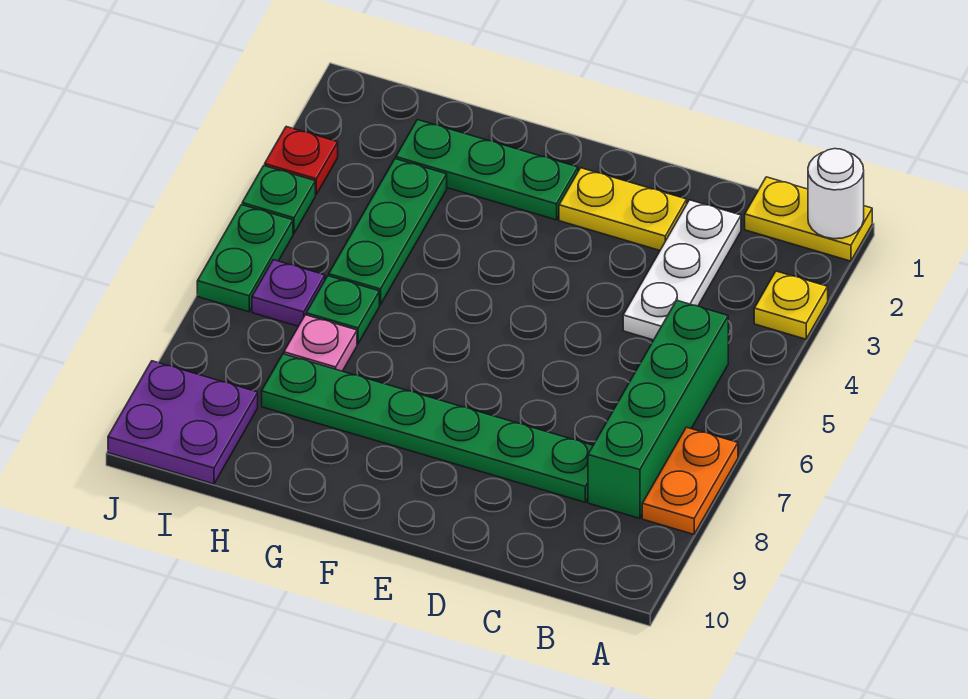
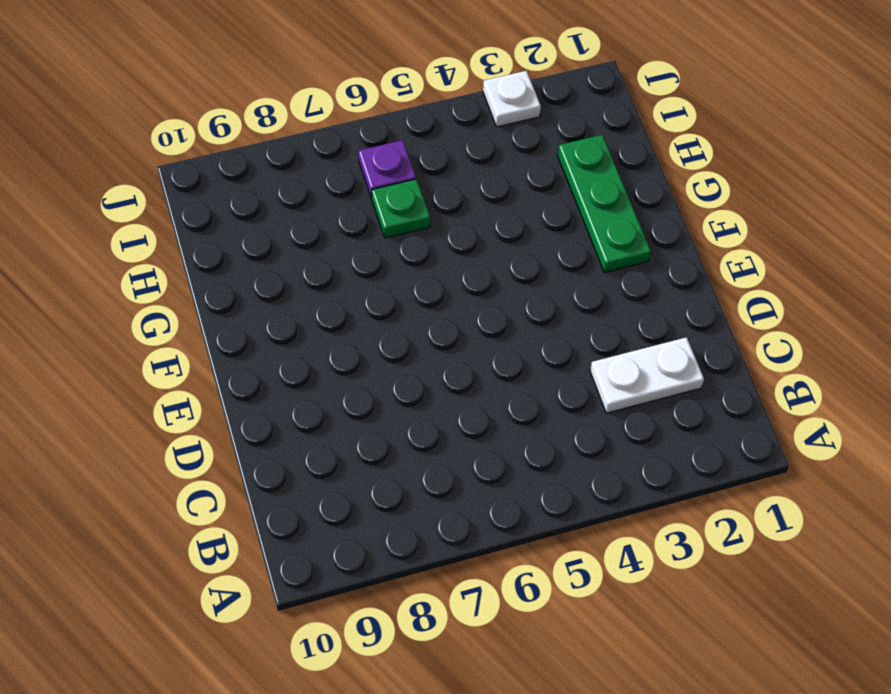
white plate C2:C3 level 1 -> white plate C2:C4 level 1
white plate J3 level 1 -> red plate J3 level 1
none -> yellow plate A1:B1 level 1
none -> yellow plate A3 level 1
none -> orange plate A7:A8 level 1

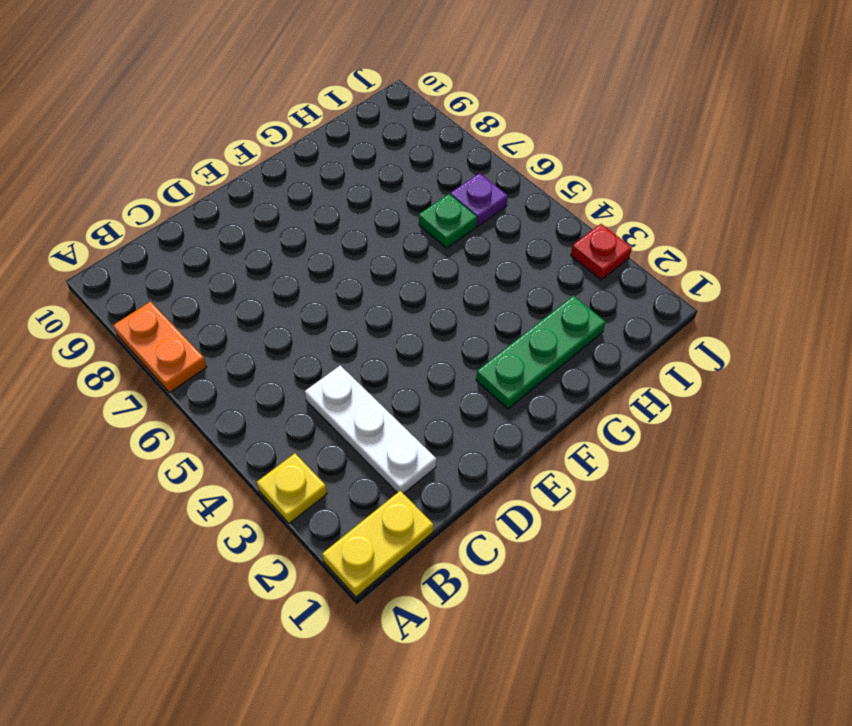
none -> green brick B5:B8 level 1
none -> green plate C8:H8 level 1
none -> yellow plate D2:E2 level 1

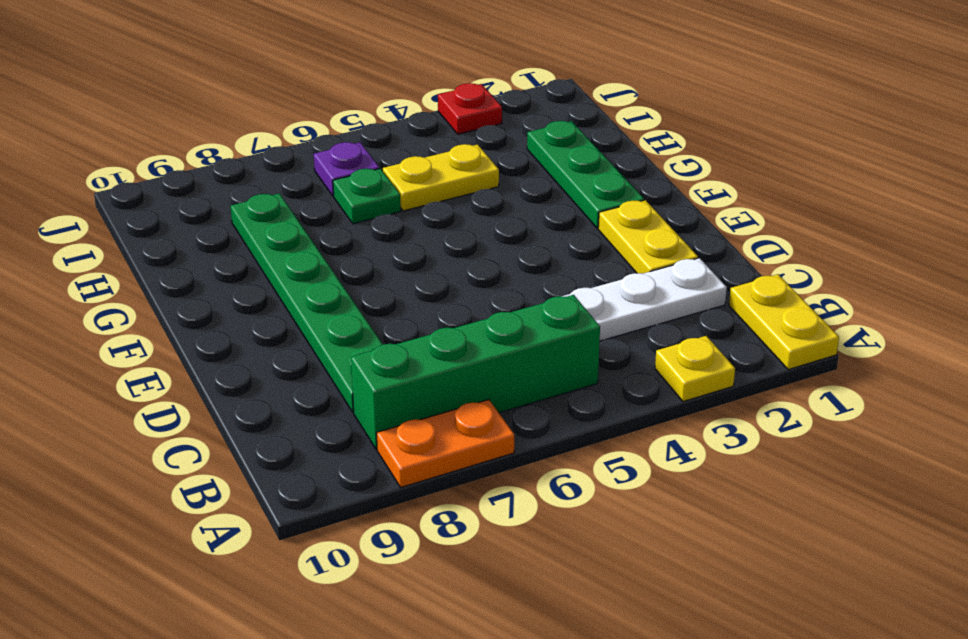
yellow plate H4:H5 level 1 -> green plate H3:H5 level 1
none -> pink plate H7 level 1
none -> purple plate I9:J10 level 1
none -> green plate J4 level 1

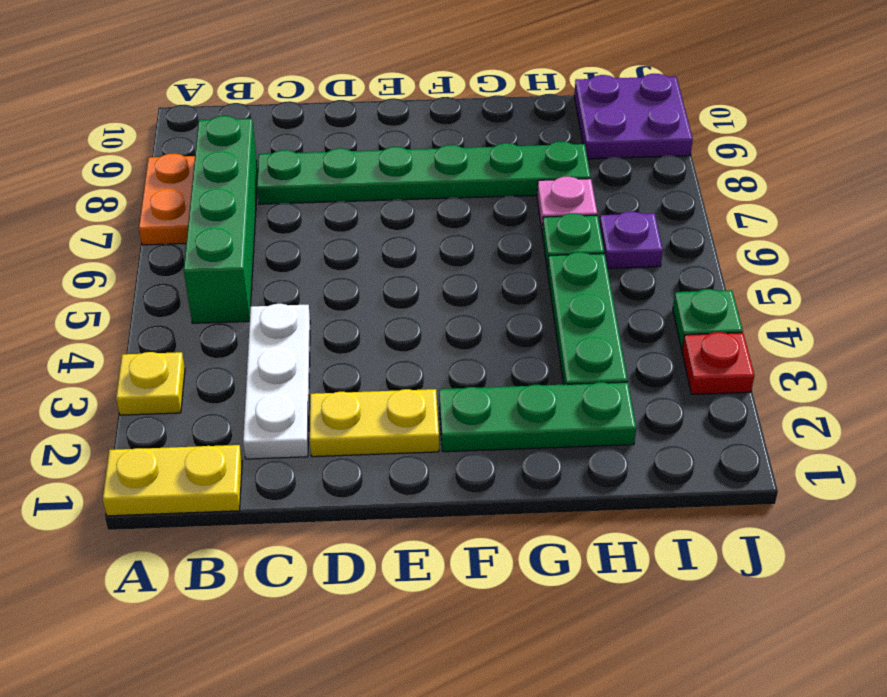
none -> green plate J5:J6 level 1
none -> white round brick A1 level 2

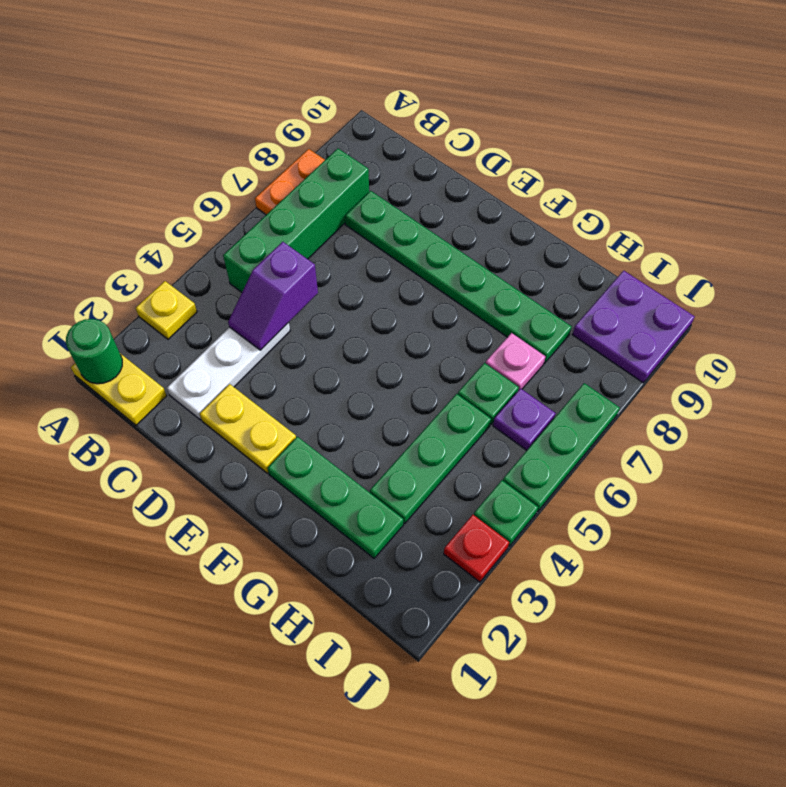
green round brick A1 level 2 -> white round brick A1 level 2
purple slope C4:C5 level 2 top 5 -> none
green plate J5:J7 level 1 -> green plate J5:J6 level 1

